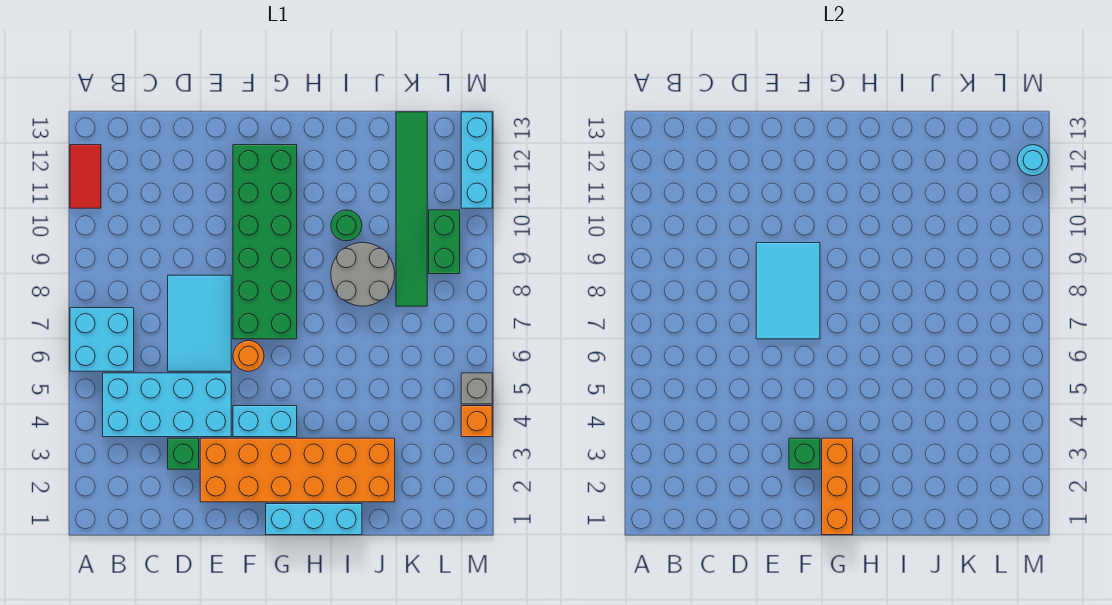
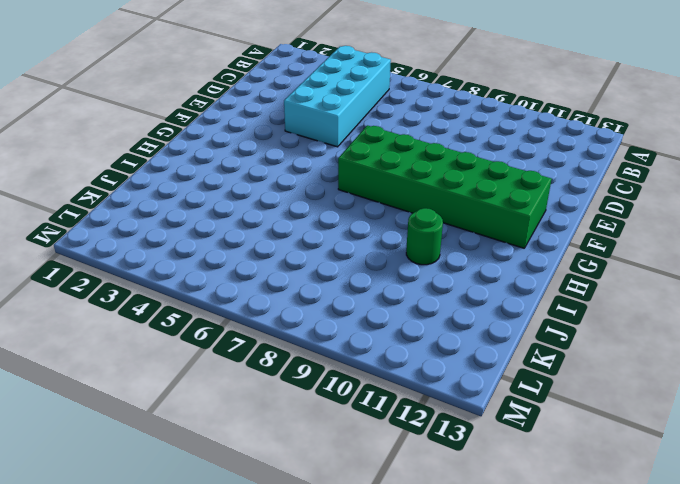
none -> cyan brick A6:B7 level 1
none -> red tile A11:A12 level 1
none -> green brick D3 level 1

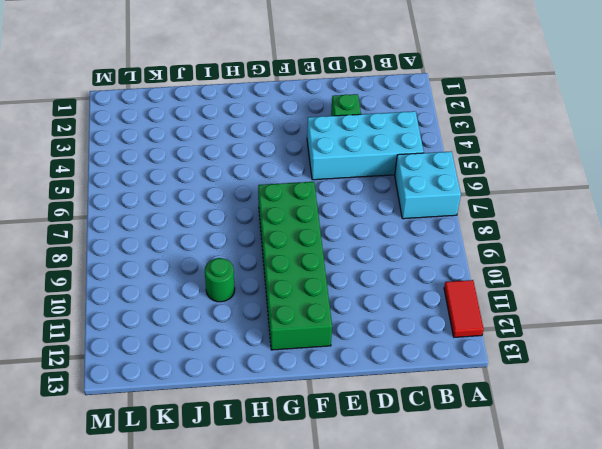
none -> cyan tile D6:E8 level 1
none -> orange brick E2:J3 level 1
none -> cyan brick F4:G4 level 1

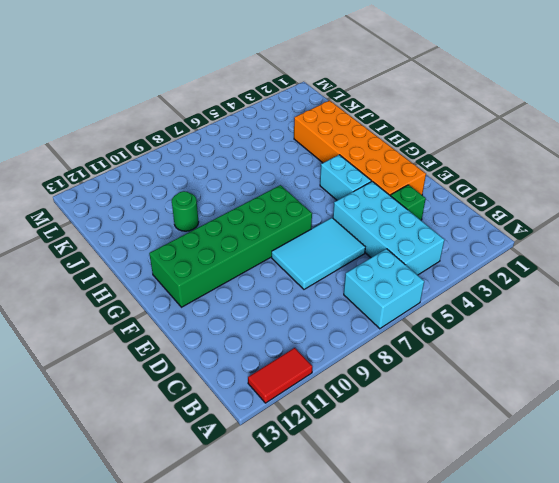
none -> orange round brick F6 level 1
none -> cyan brick G1:I1 level 1
none -> grey round brick I8:J9 level 1

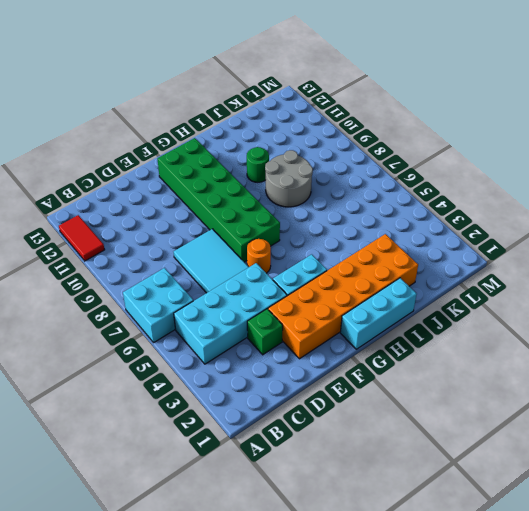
none -> green tile K8:K13 level 1
none -> green brick L9:L10 level 1
none -> orange brick M4 level 1

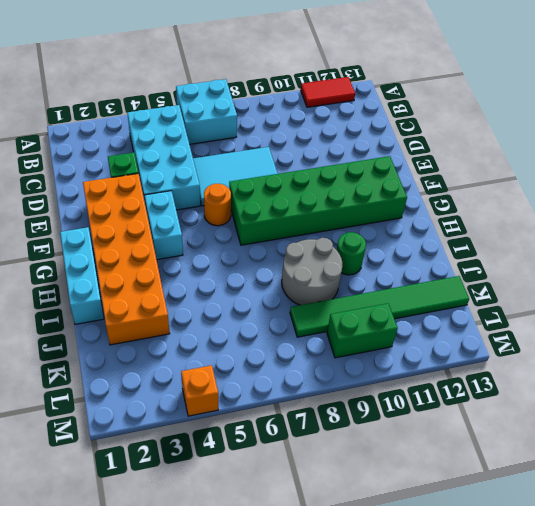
none -> grey brick M5 level 1
none -> cyan brick M11:M13 level 1
none -> cyan tile E7:F9 level 2

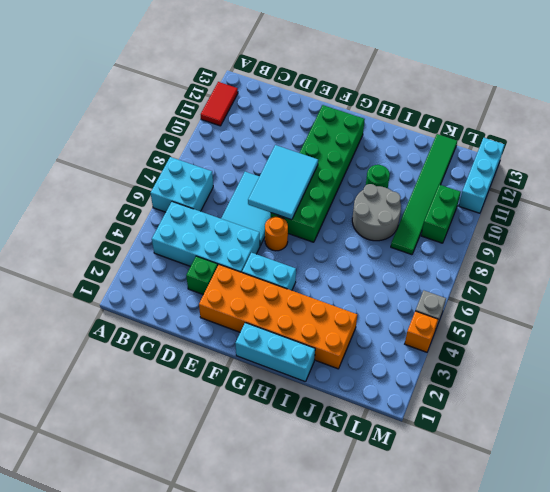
none -> green brick F3 level 2
none -> orange brick G1:G3 level 2
none -> cyan round brick M12 level 2

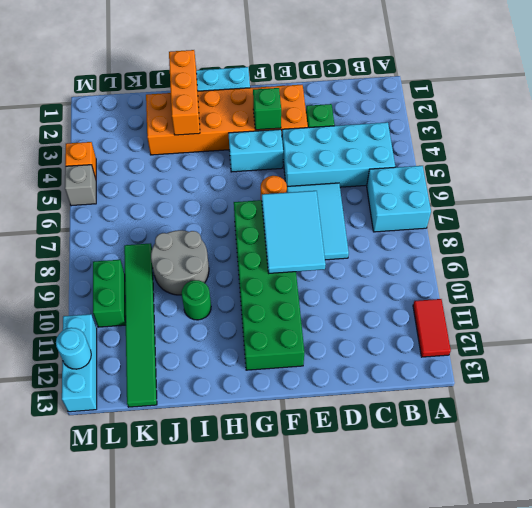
orange brick I1:I3 level 2 -> orange brick G1:G3 level 2

